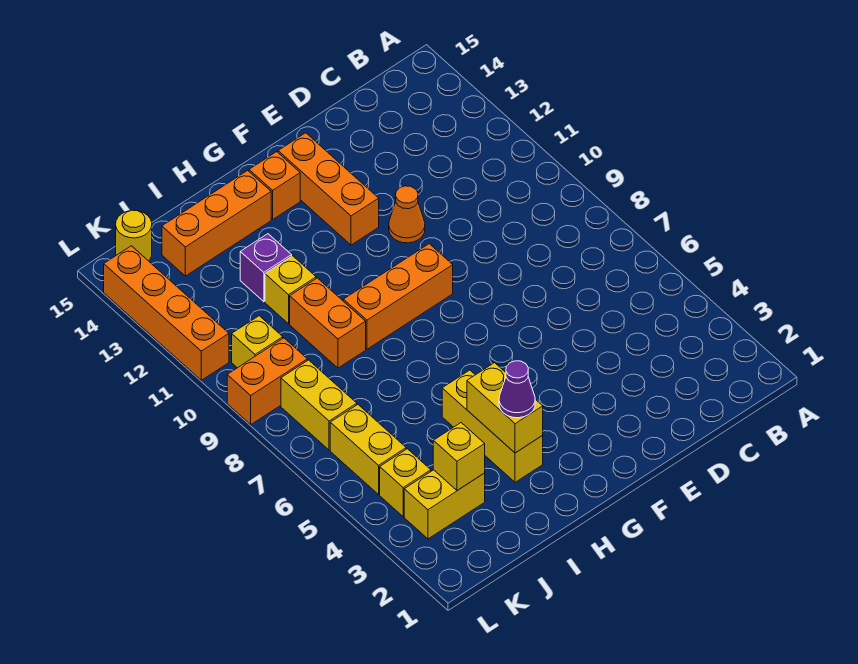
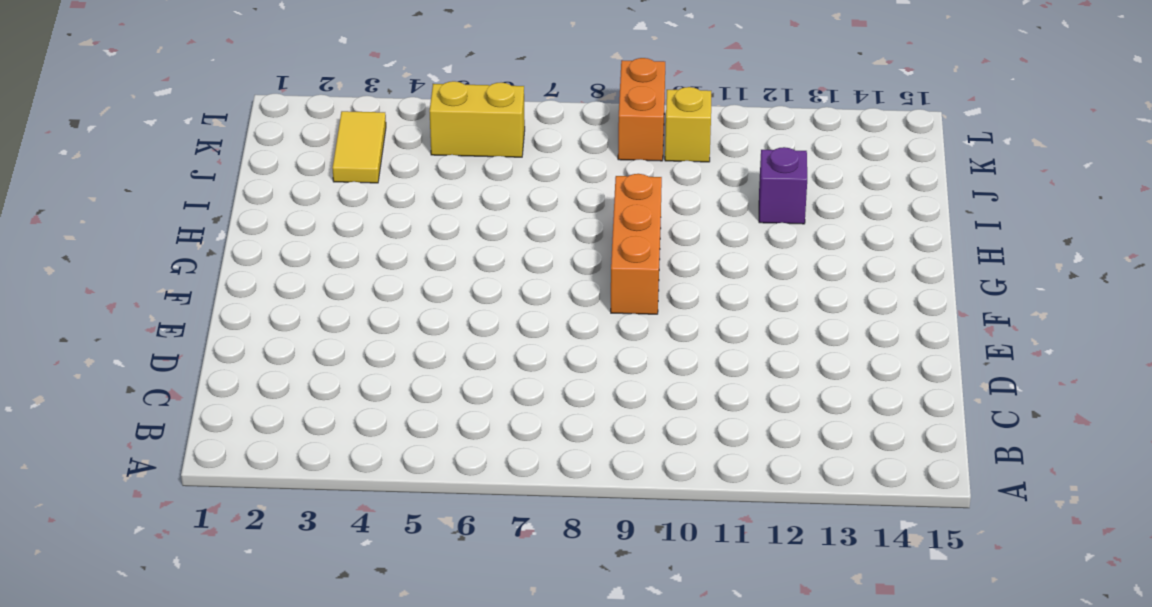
yellow tile J3:K3 level 1 -> yellow brick J3:K3 level 1
none -> orange cone E11 level 1
none -> orange brick F12:F14 level 1
none -> orange brick G14 level 1

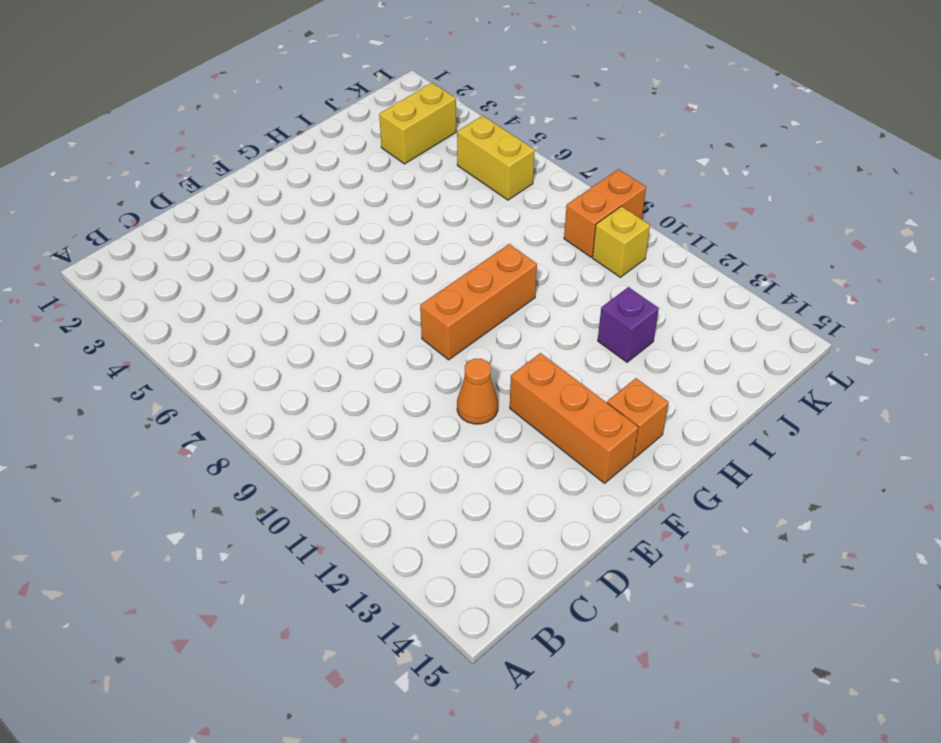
none -> yellow brick H3:H5 level 1
none -> orange brick H14:J14 level 1
none -> orange brick I9:I10 level 1

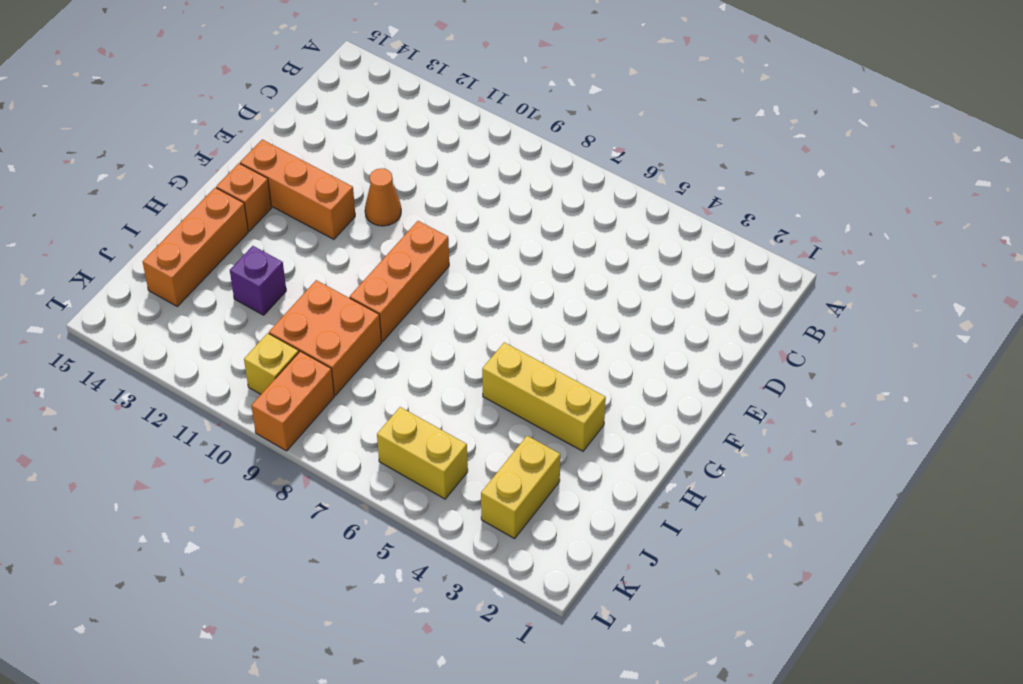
orange brick I9:J10 level 1 -> orange brick I9:I10 level 1
none -> yellow brick I11 level 1
none -> yellow brick K4 level 1
none -> yellow brick K7:K8 level 1

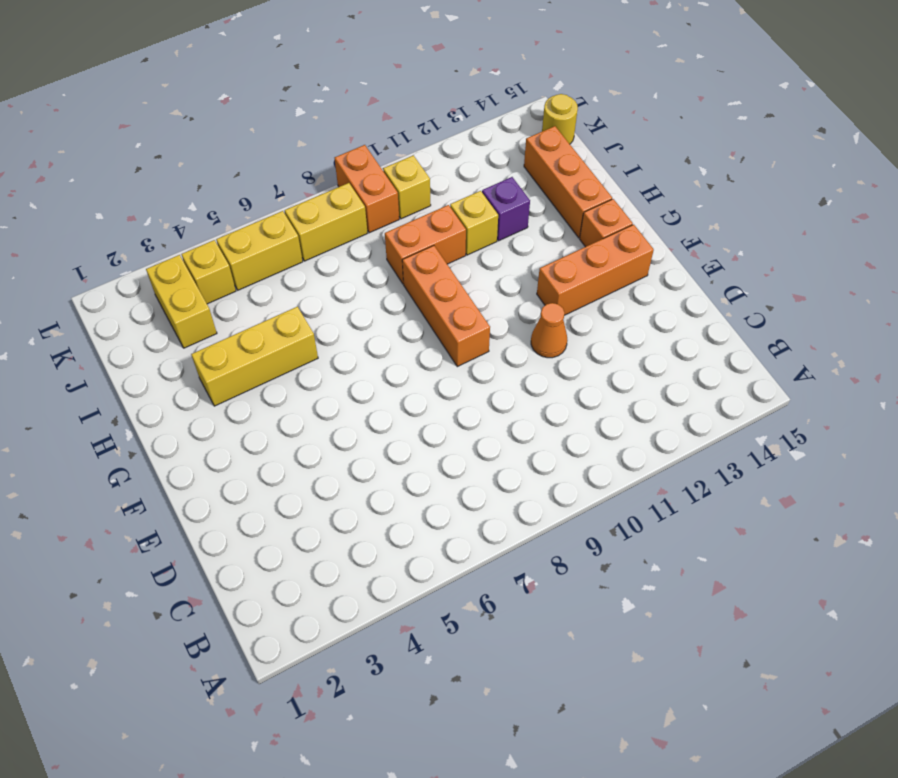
none -> orange brick L11:L14 level 1
none -> yellow brick H3:H4 level 2
none -> yellow brick J3 level 2

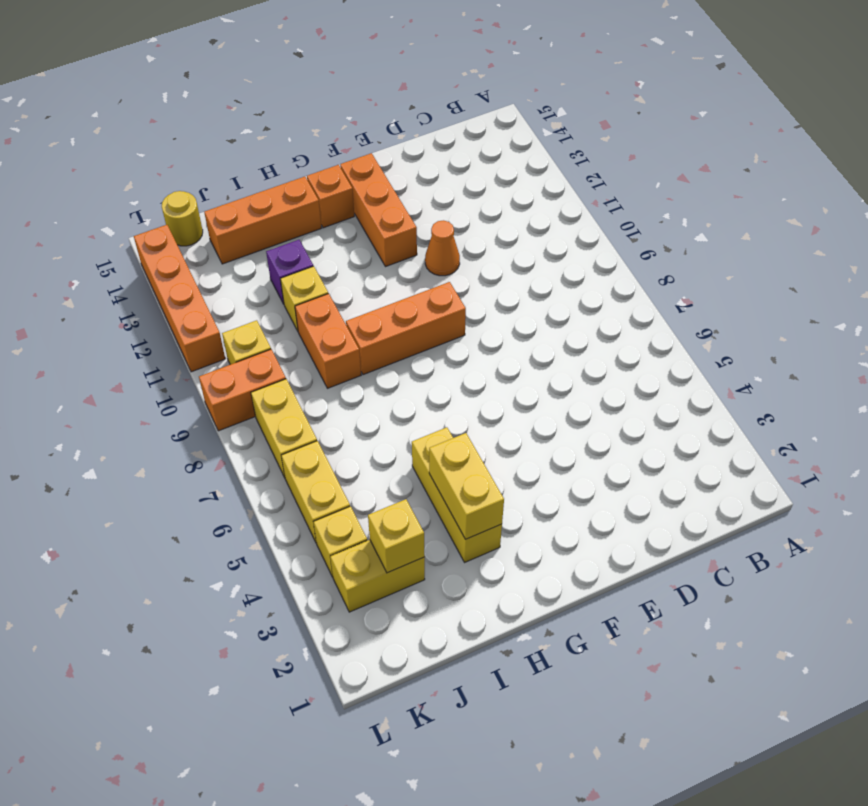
none -> purple cone H3 level 3

